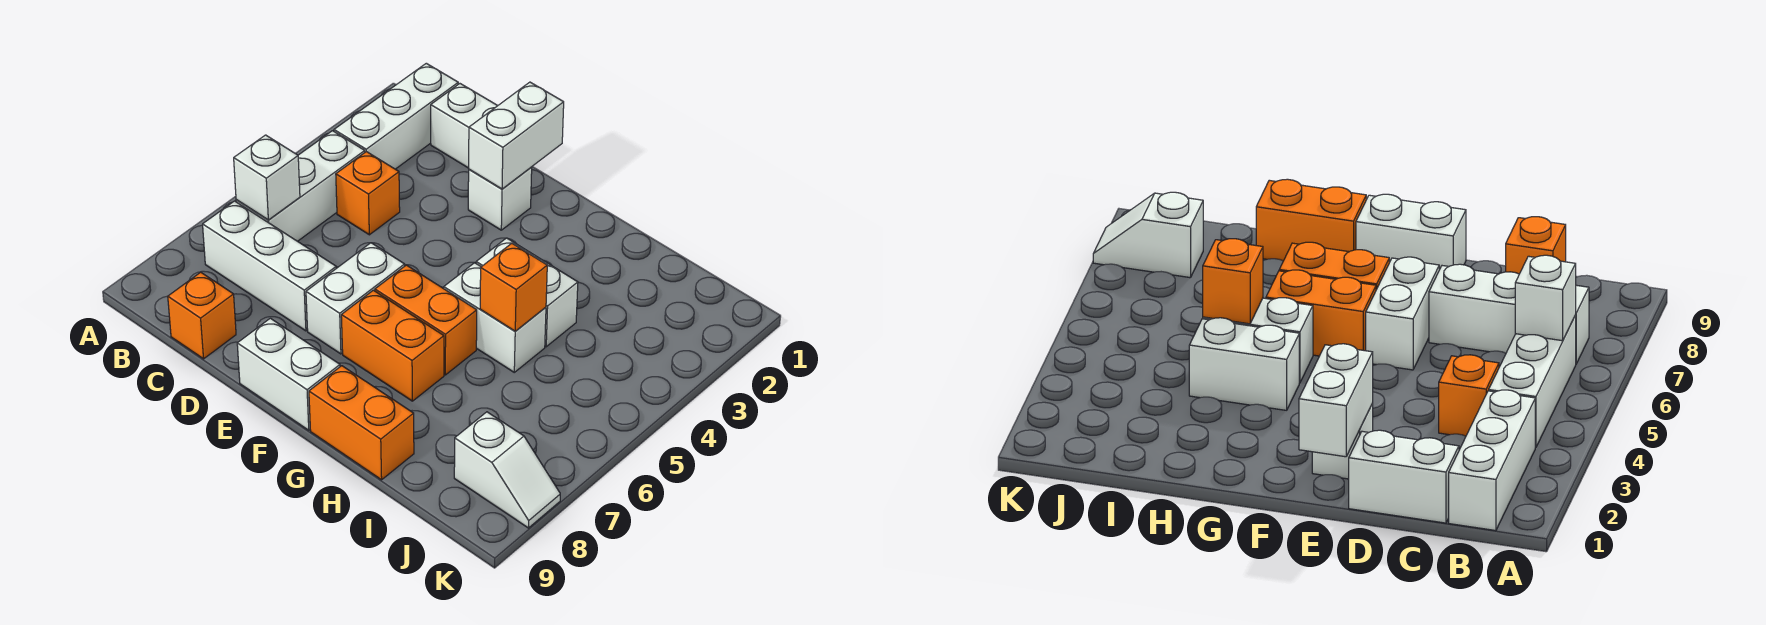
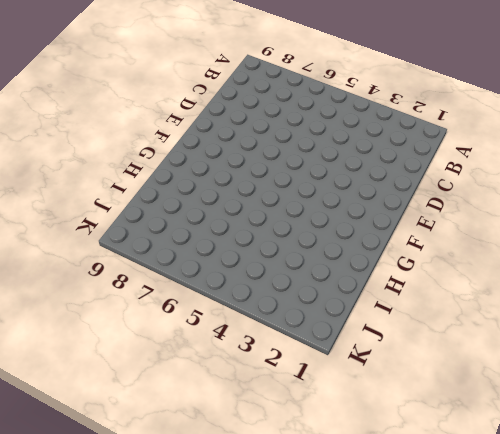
none -> white brick B1:B3 level 1
none -> white brick B4:B6 level 1
none -> white brick B7:D7 level 1

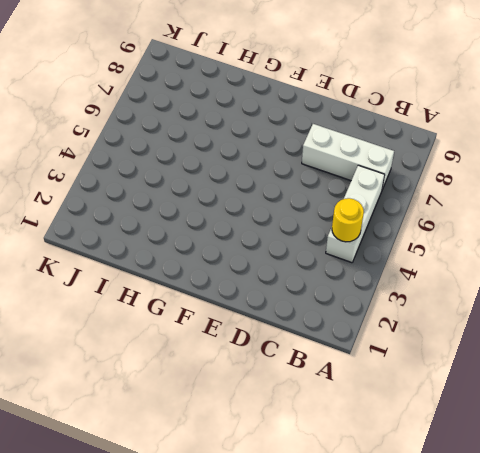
yellow round brick B4 level 2 -> none
none -> white brick B1:B3 level 1
none -> white brick C1:D1 level 1
none -> orange brick C4 level 1

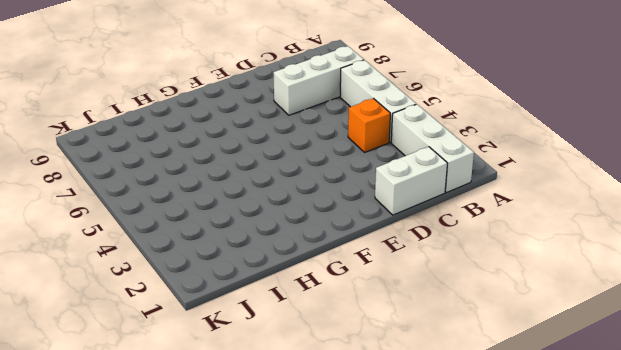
none -> orange brick C9 level 1
none -> white brick E2 level 1
none -> white brick E6:E7 level 1

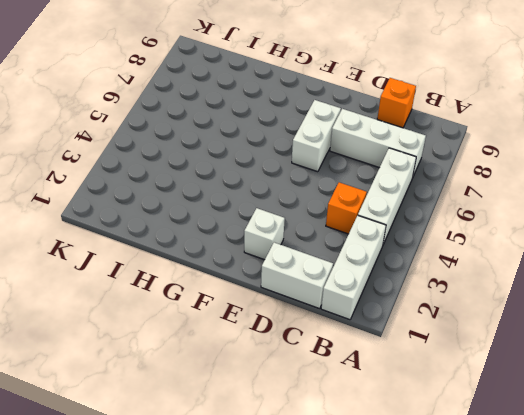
none -> white brick E9:F9 level 1
none -> orange brick F6:G6 level 1
none -> orange brick F7:G7 level 1

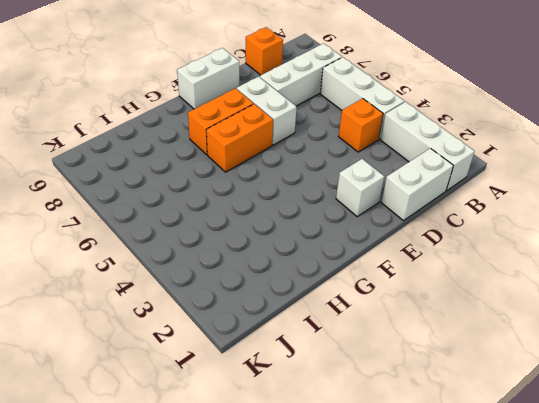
none -> white brick G4:H4 level 1
none -> white brick G5:H5 level 1
none -> orange brick G9:H9 level 1

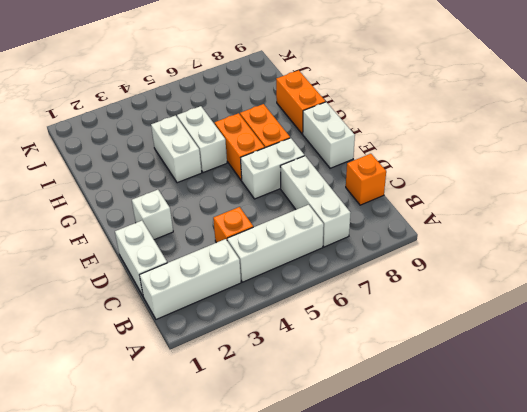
none -> white slope J8:K8 level 1 top J
none -> white brick B6 level 2
none -> white brick E1:E2 level 2

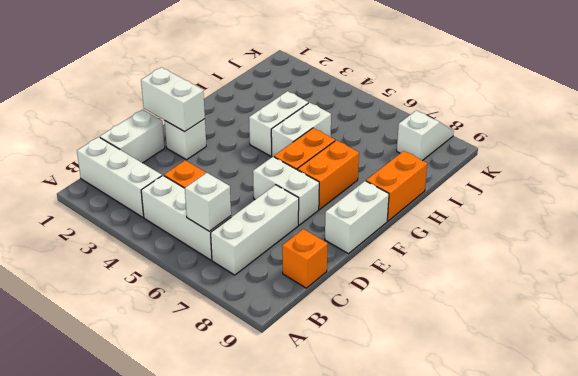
none -> orange brick H5 level 2

